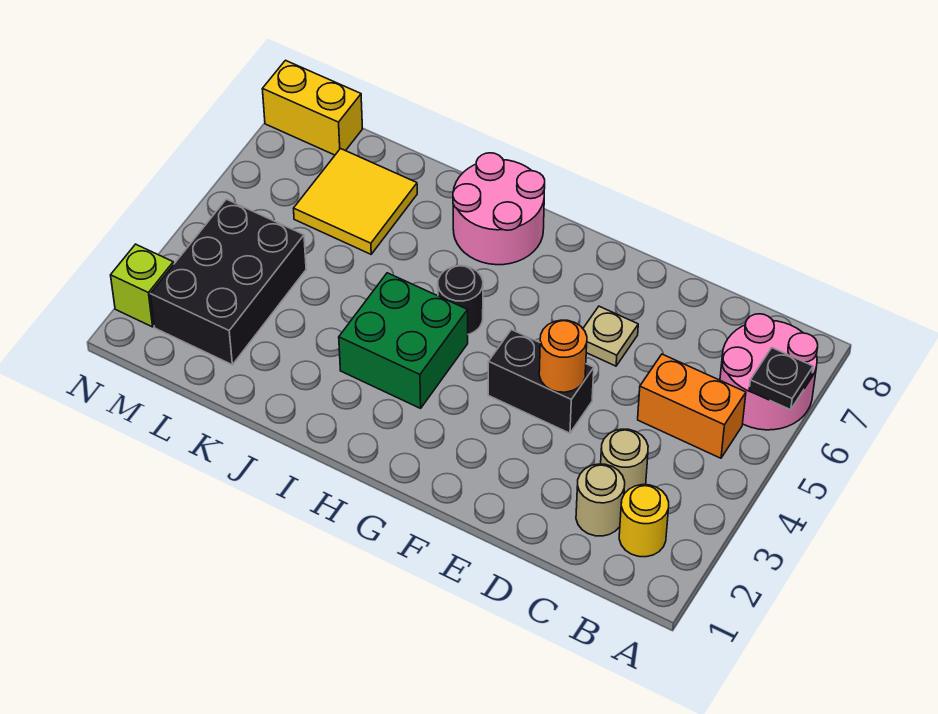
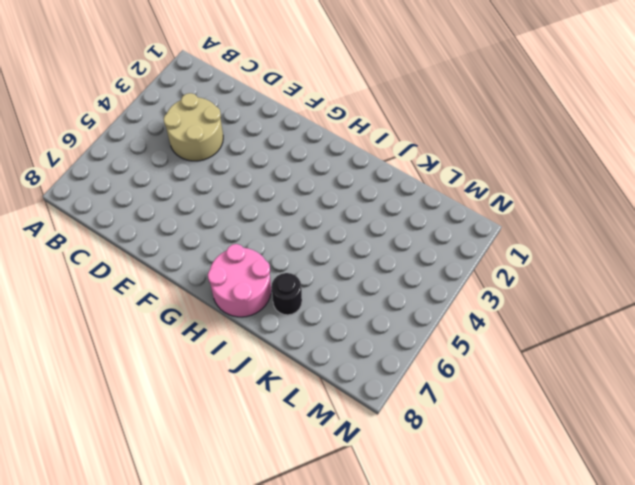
tan round brick C3:D4 level 1 -> tan round brick C3 level 1
black round brick J7 level 1 -> black round brick H5 level 1
none -> pink round brick A6:B7 level 1
none -> yellow round brick B2 level 1
none -> orange brick B5:C5 level 1

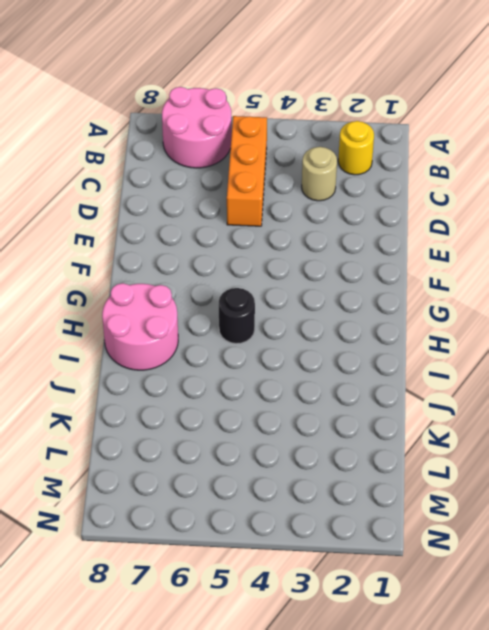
orange brick B5:D5 level 1 -> orange brick B5:C5 level 1
none -> tan round brick C2 level 1
none -> black brick E4:F4 level 1
none -> tan plate E6 level 1

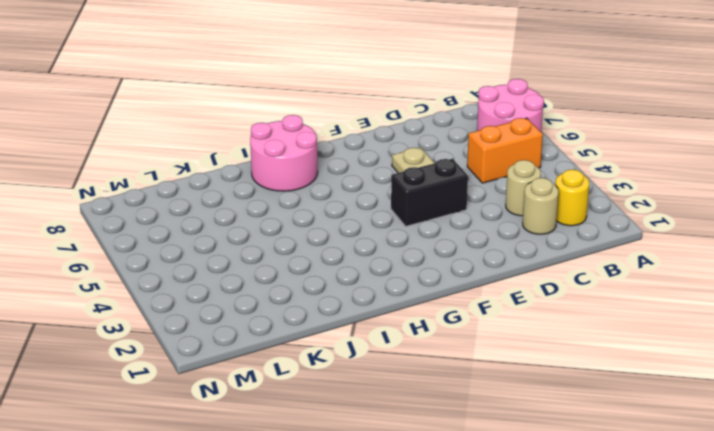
none -> green brick H3:I4 level 1
none -> black round brick H5 level 1
none -> yellow tile K6:L7 level 1

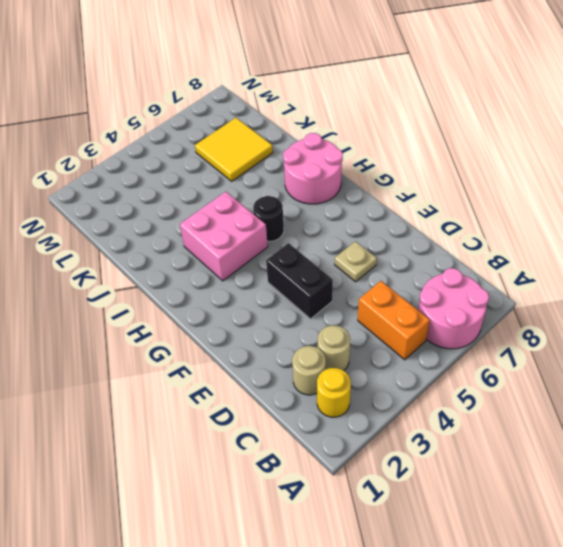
pink brick H3:I4 level 1 -> green brick H3:I4 level 1
none -> black brick L2:M4 level 1
none -> yellow brick M8:N8 level 1
none -> lime brick N2 level 1

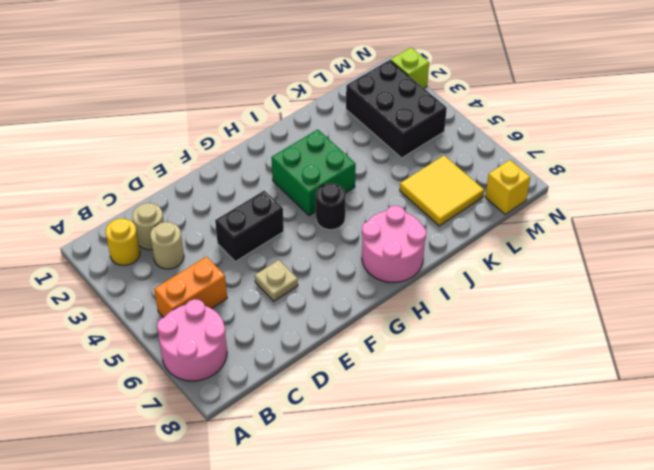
yellow brick M8 level 1 -> yellow brick M8:N8 level 1
none -> black plate A6 level 2
none -> orange round brick E4 level 2

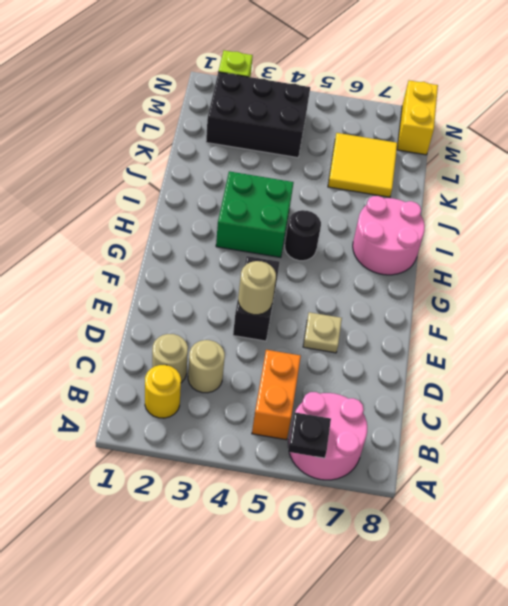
tan round brick E4 level 2 -> orange round brick E4 level 2

